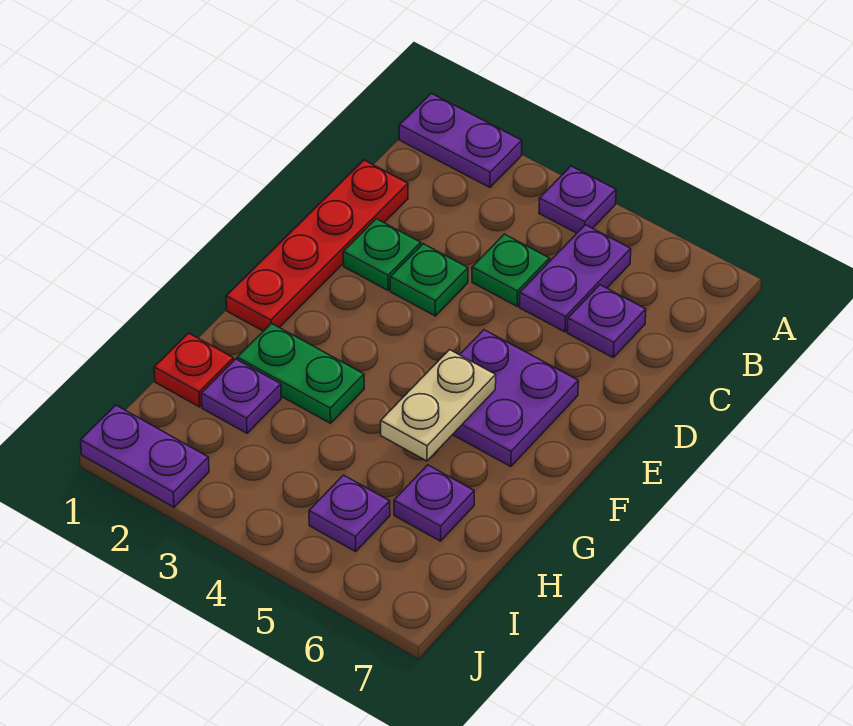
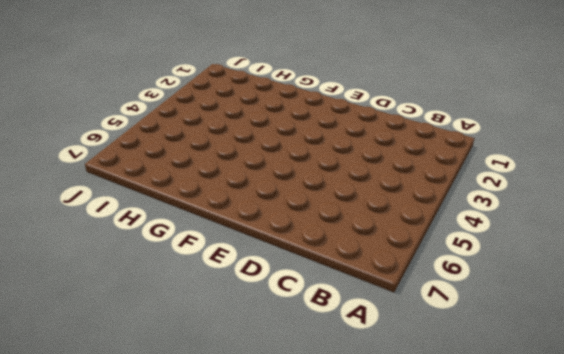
none -> purple plate A1:A2 level 1
none -> purple plate A4 level 1
none -> purple plate B5:C5 level 1

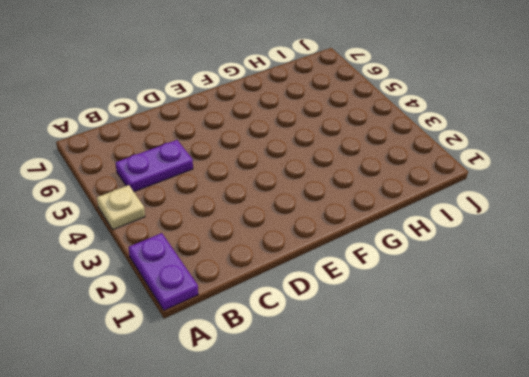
tan plate A4 level 1 -> purple plate A4 level 1
none -> red plate C1:F1 level 1
none -> green plate C4 level 1
none -> purple plate C6 level 1

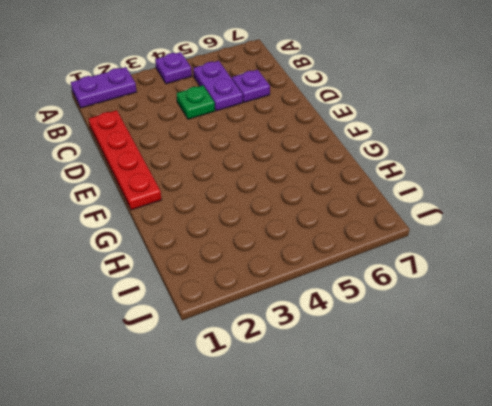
none -> green plate D2 level 1
none -> green plate D3 level 1
none -> purple plate E5:F6 level 1

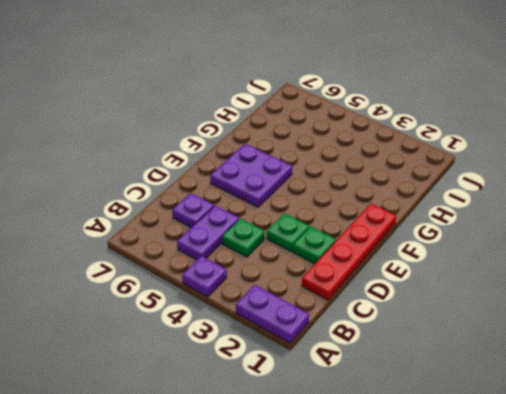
none -> green plate G2:G3 level 1
none -> red plate H1 level 1
none -> purple plate H2 level 1

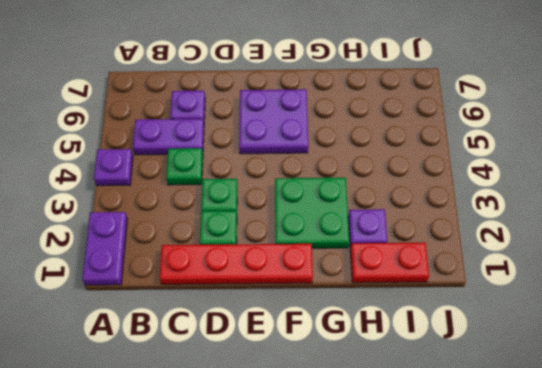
green plate F2:G3 level 1 -> green plate G2:G3 level 1
red plate H1:I1 level 1 -> red plate H1 level 1
none -> purple plate H6 level 1
none -> purple plate I5 level 1
none -> purple plate J1:J2 level 1

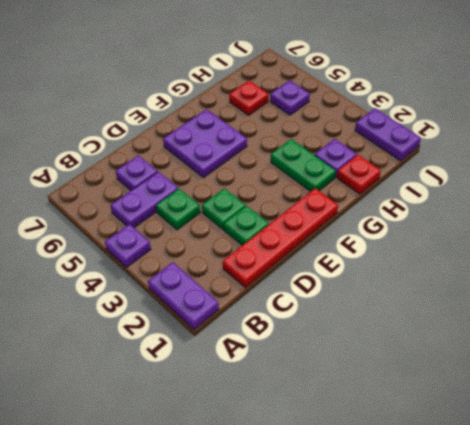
red plate H6 level 1 -> purple plate H6 level 1
none -> tan plate F5:G5 level 2

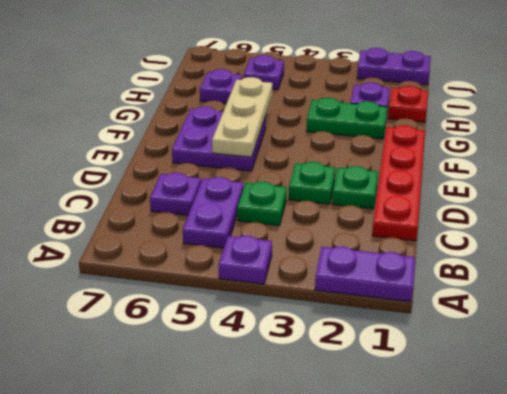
tan plate E5:G5 level 2 -> tan plate F5:G5 level 2

